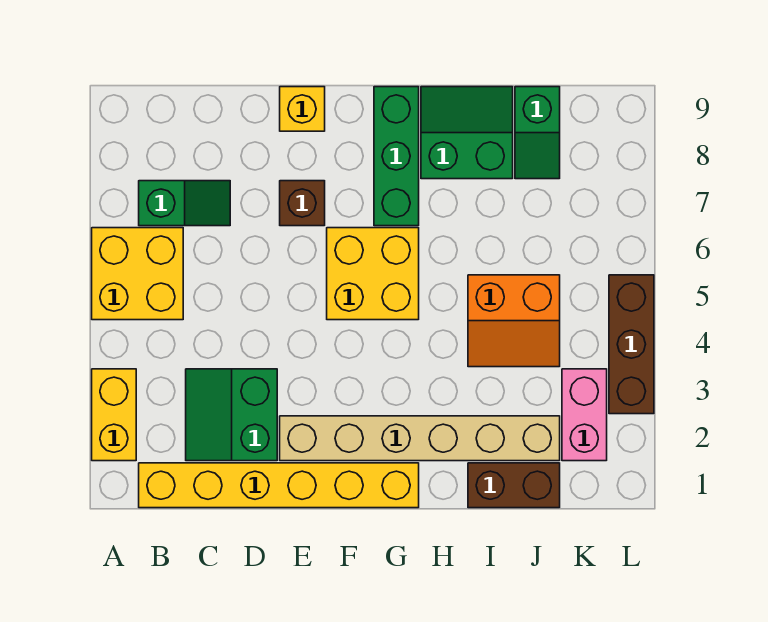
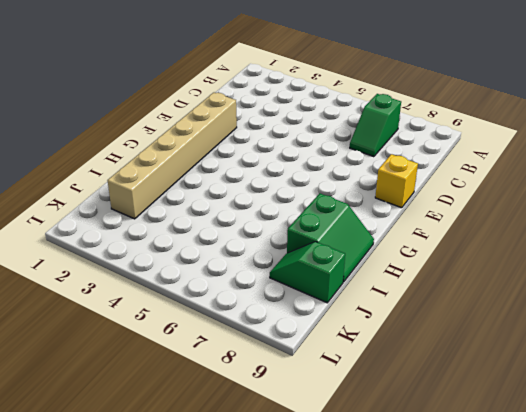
none -> yellow brick A2:A3 level 1
none -> yellow brick A5:B6 level 1
none -> yellow brick B1:G1 level 1

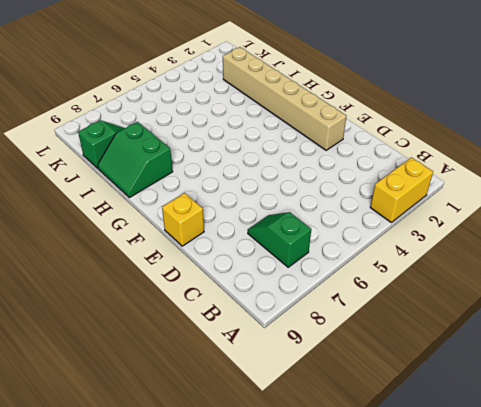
none -> yellow brick A5:B6 level 1
none -> yellow brick B1:G1 level 1
none -> green slope C2:D3 level 1 top D

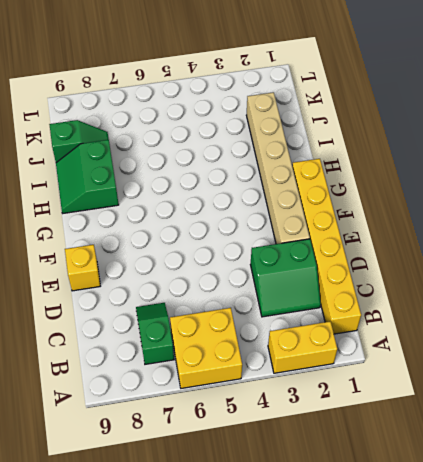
none -> brown brick E7 level 1
none -> yellow brick F5:G6 level 1
none -> green brick G7:G9 level 1

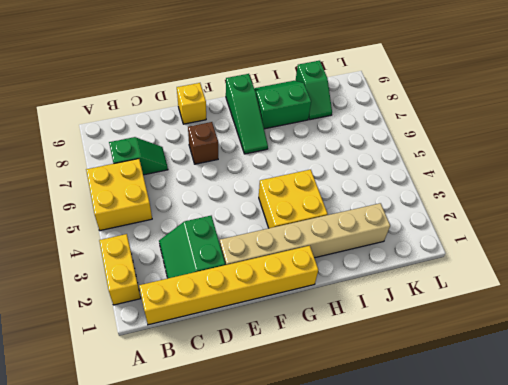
yellow brick G3:H4 level 1 -> yellow brick F5:G6 level 1
green slope G7:G9 level 1 top 9 -> green brick G7:G9 level 1
none -> brown brick I1:J1 level 1
none -> orange slope I4:J5 level 1 top 5
none -> pink brick K2:K3 level 1

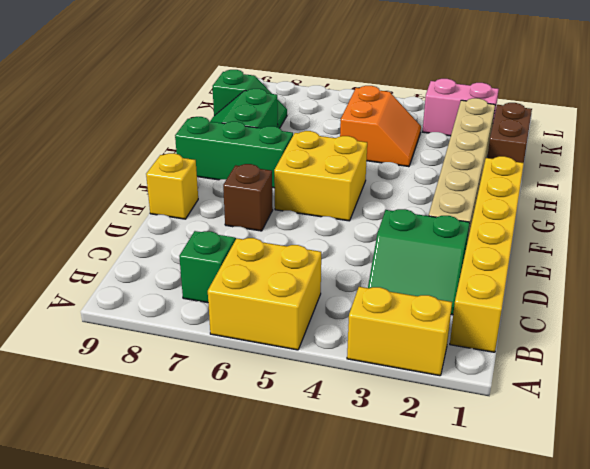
none -> brown brick L3:L5 level 1

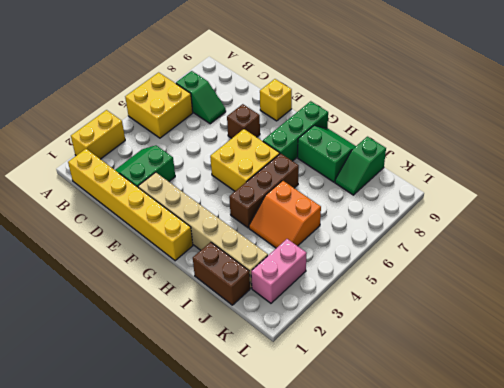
brown brick H4:H6 level 1 -> brown brick L3:L5 level 1

